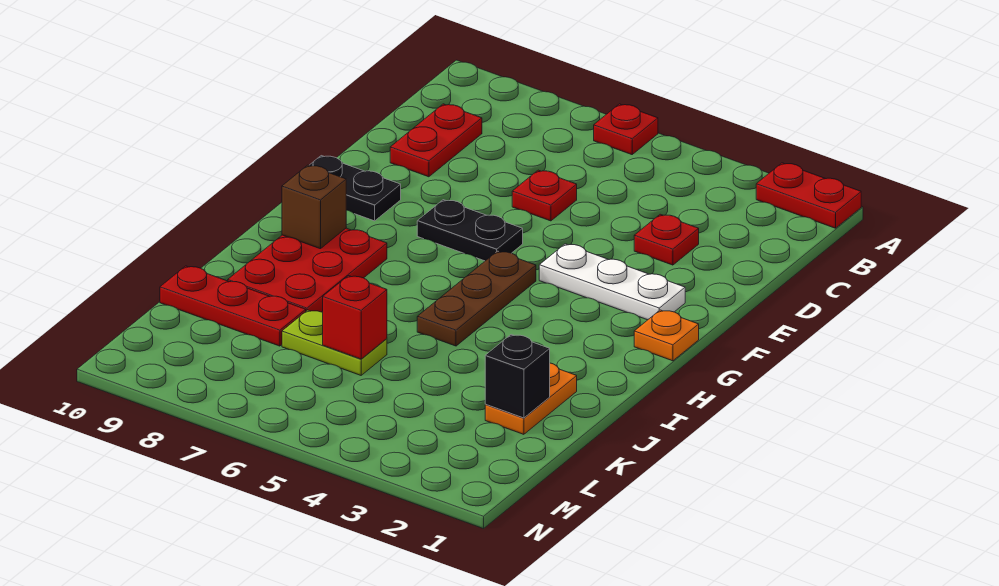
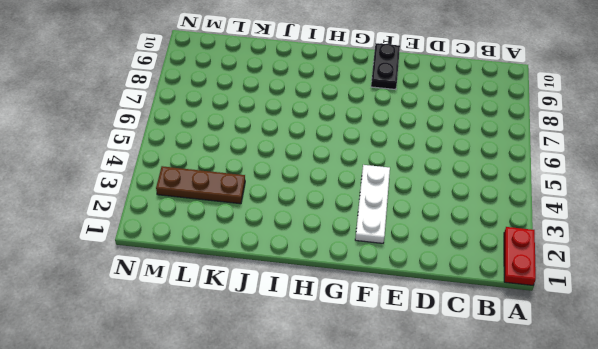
brown plate K3:M3 level 1 -> brown plate G5:I5 level 1
none -> red plate A6 level 1
none -> red plate C9:D9 level 1
none -> red plate D3 level 1

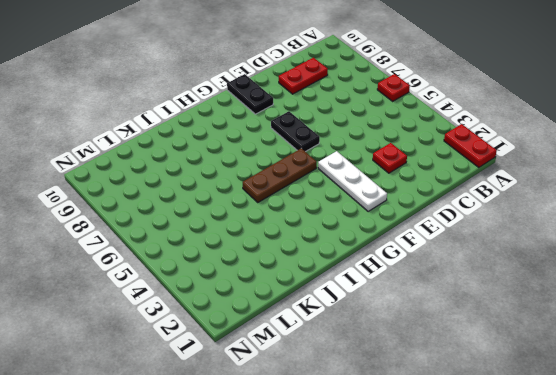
none -> red plate D6 level 1
none -> orange plate G1 level 1
none -> red plate H8:J9 level 1

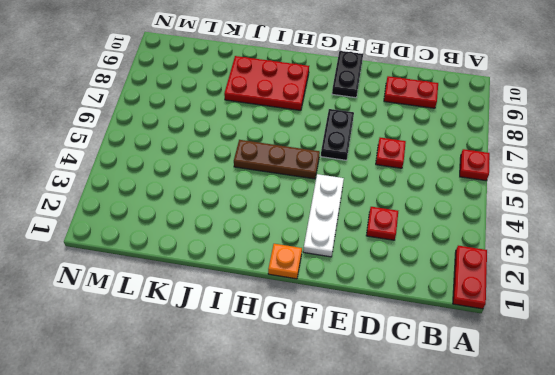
none -> orange plate J2:K2 level 1
none -> lime plate K6:K7 level 1
none -> red plate K8:K10 level 1

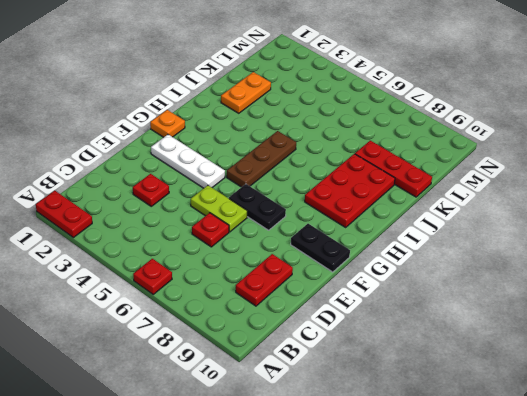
lime plate E5:E6 level 1 -> lime plate K6:K7 level 1
none -> brown brick H9 level 2
none -> black brick K2 level 2
none -> red brick K6 level 2

